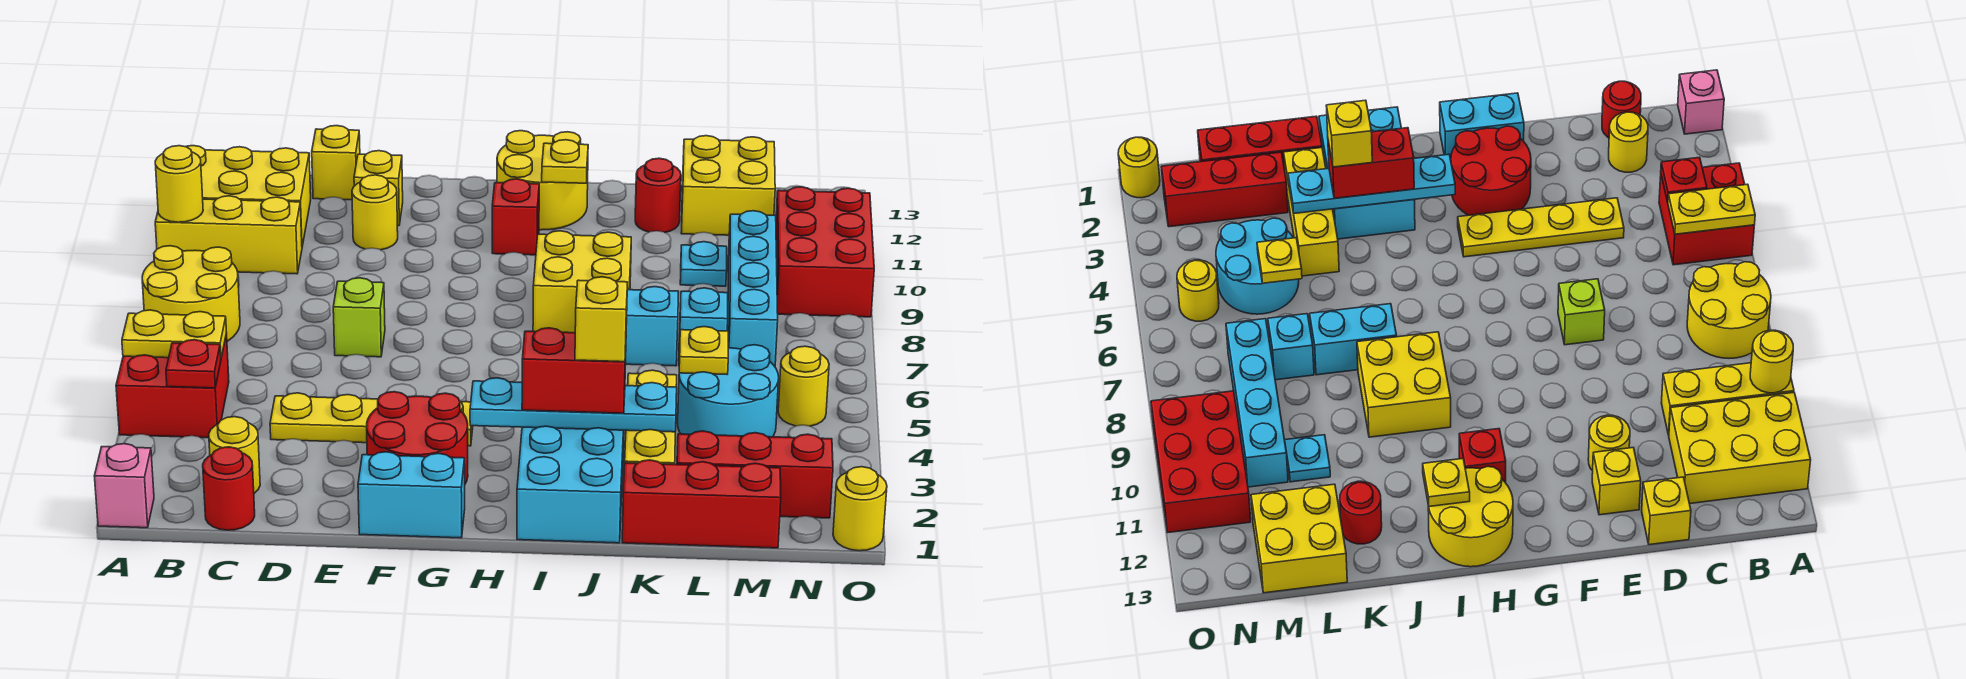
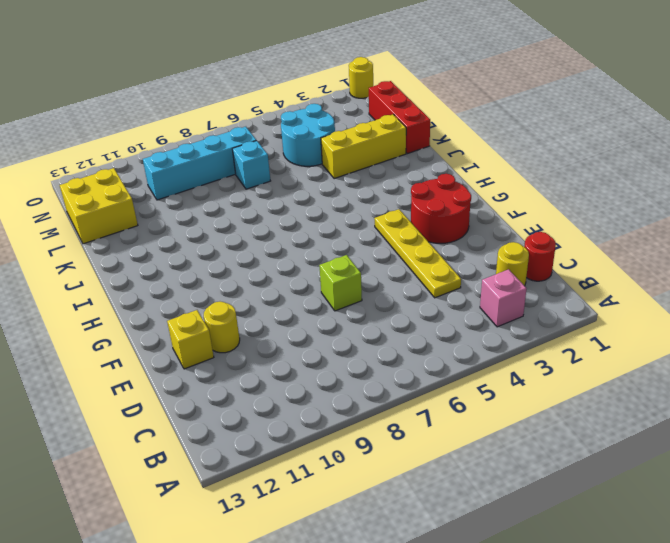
pink brick B3 level 1 -> pink brick A1 level 1
none -> red brick A4:B5 level 1
none -> yellow round brick A7:B8 level 1
none -> yellow brick A10:C10 level 1
none -> yellow brick A11:C12 level 1

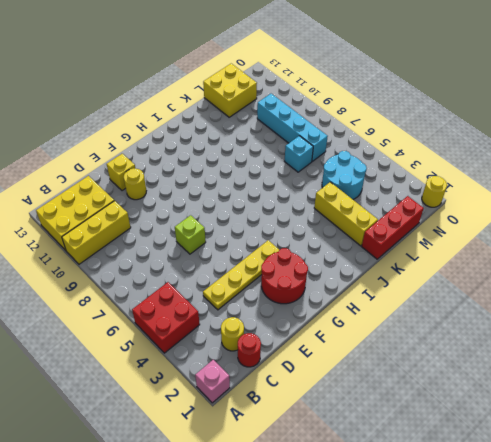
none -> yellow round brick A7:B8 level 1
none -> yellow brick D13 level 1
none -> cyan brick F1:G1 level 1
none -> red brick H11 level 1

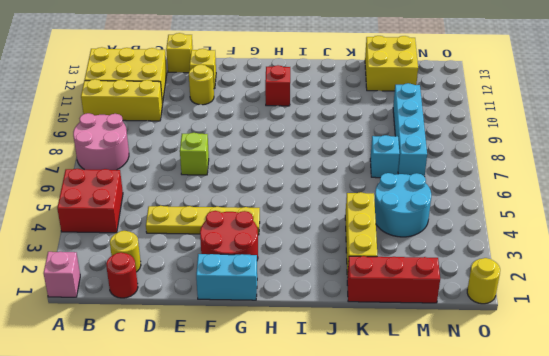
pink round brick A7:B8 level 1 -> yellow round brick A7:B8 level 1
none -> yellow round brick H12:I13 level 1
none -> cyan brick I1:J3 level 1
none -> yellow brick I8:J9 level 1
none -> cyan brick J7:K7 level 1

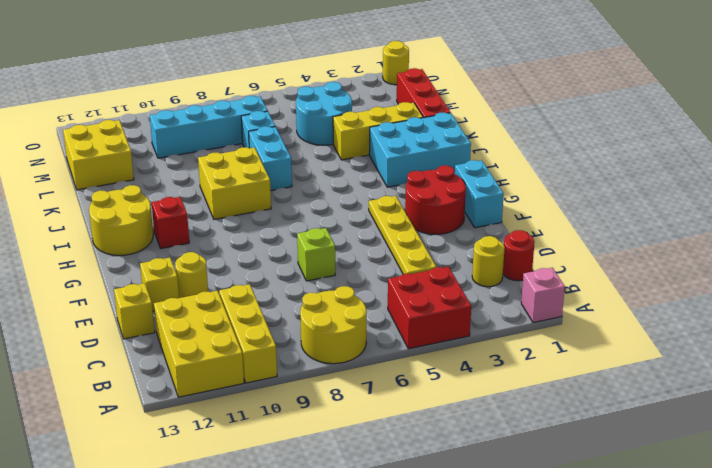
none -> red round brick K12 level 1
none -> red brick L2:N2 level 1
none -> cyan plate L10 level 1
none -> yellow round brick N5 level 1

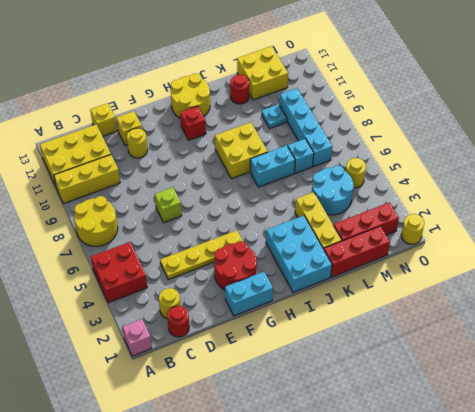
none -> red brick N9:O11 level 1
none -> yellow plate A5:B5 level 2
none -> yellow round brick A10 level 2
none -> red plate B4 level 2

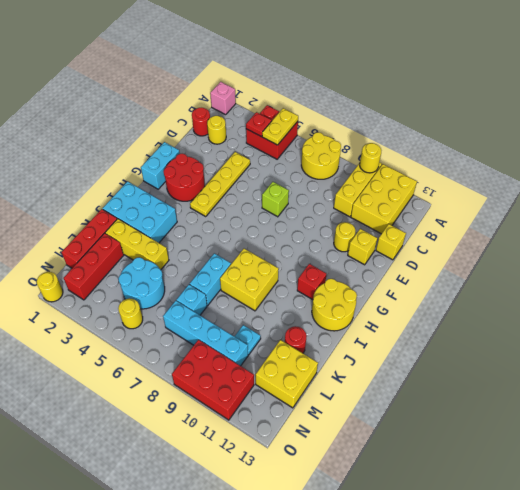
none -> cyan plate H3:K3 level 2
none -> yellow plate I12 level 2
none -> yellow plate L5 level 2
none -> red brick I3:J3 level 3

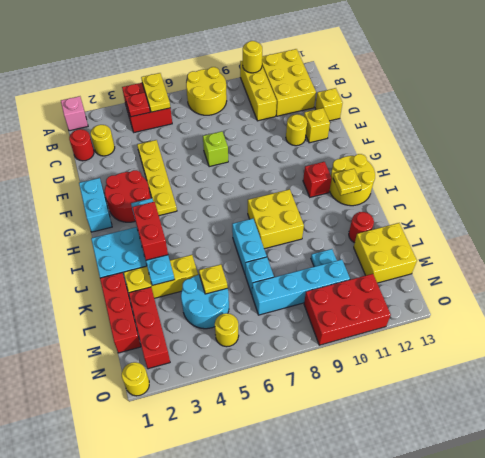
none -> yellow brick J3 level 4

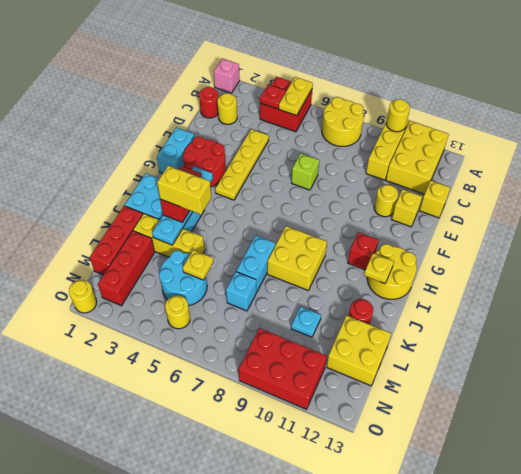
yellow brick J3:J4 level 4 -> yellow brick J3 level 4
none -> cyan brick M7:M10 level 1

